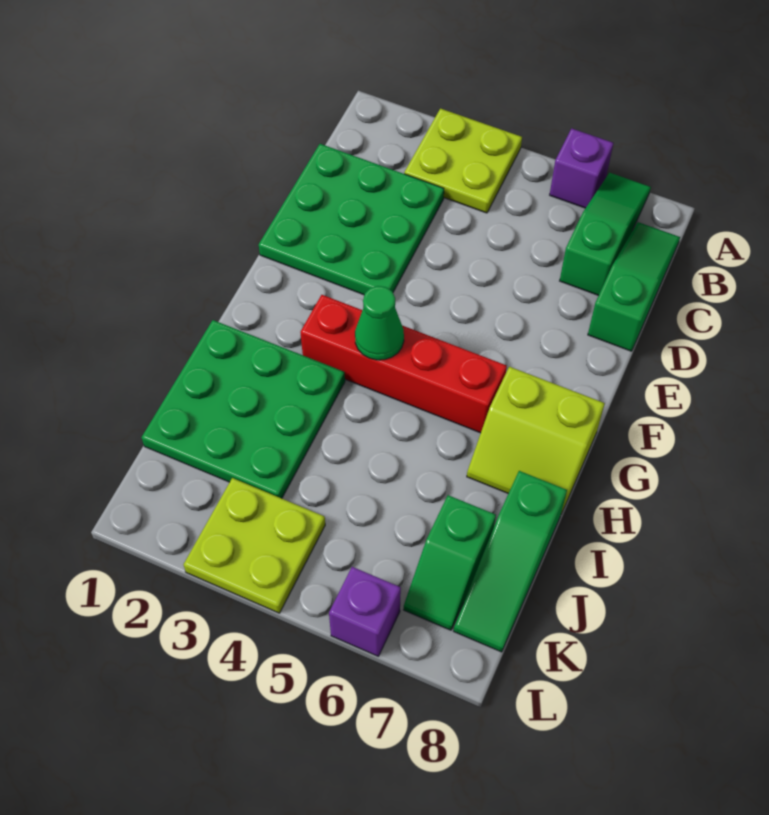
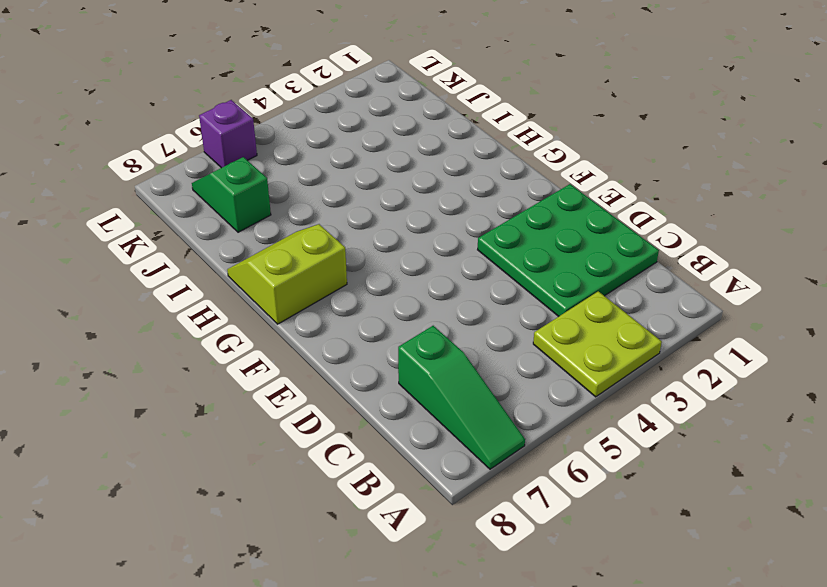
none -> purple brick A6 level 1
none -> green slope B8:D8 level 1 top D
none -> red brick G3:G6 level 1

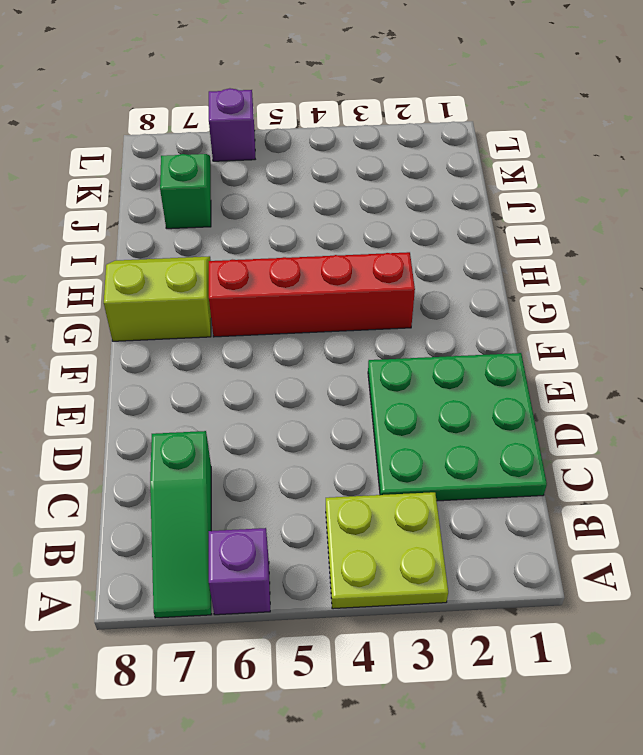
none -> green slope B8:D8 level 1 top D
none -> green plate H1:J3 level 1
none -> green slope I8:K8 level 1 top I

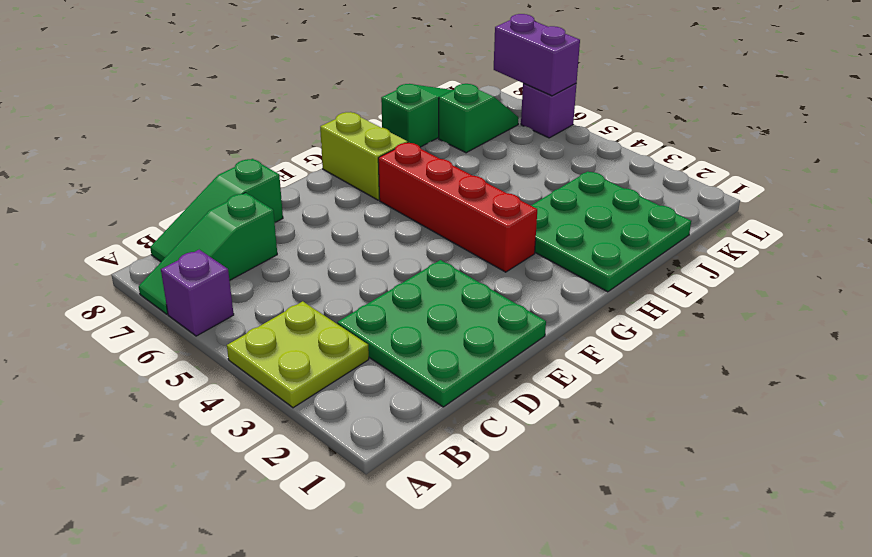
purple brick L6:L7 level 2 -> none
none -> lime plate K3:L4 level 1
none -> green cone G4 level 2

